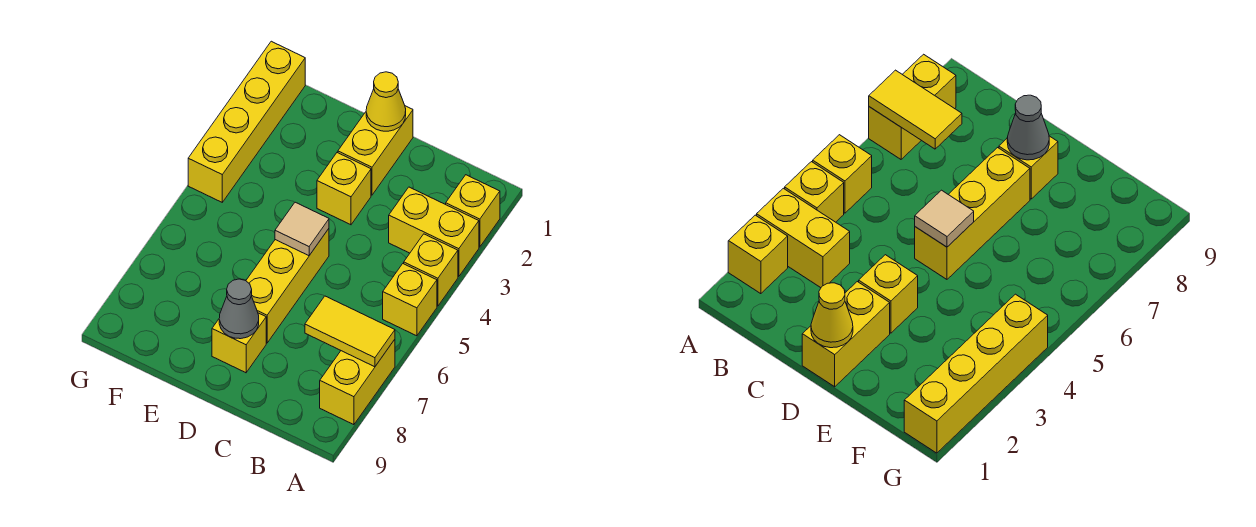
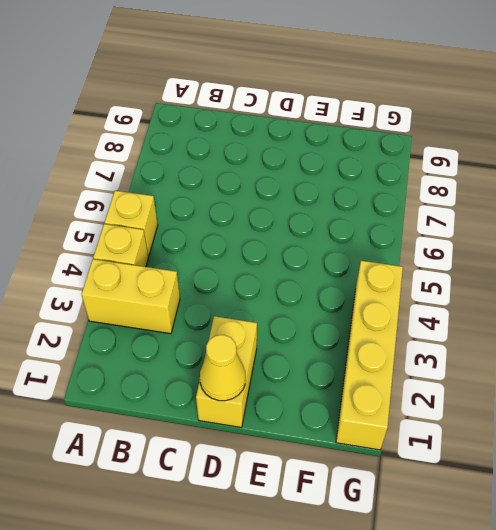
none -> yellow brick A2 level 1
none -> yellow brick A7:A8 level 1
none -> yellow brick D3 level 1

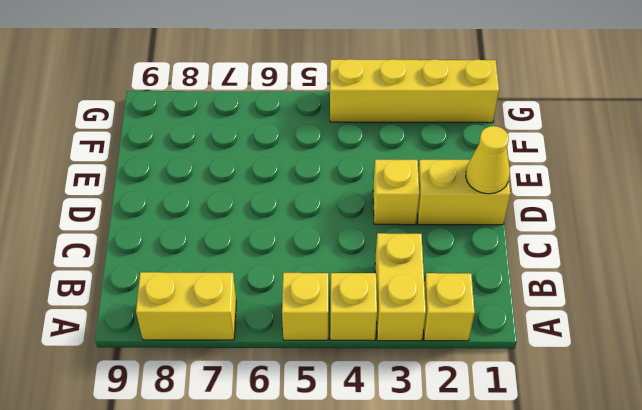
none -> yellow brick D5:D7 level 1
none -> yellow brick D8 level 1
none -> yellow tile A7:B7 level 2

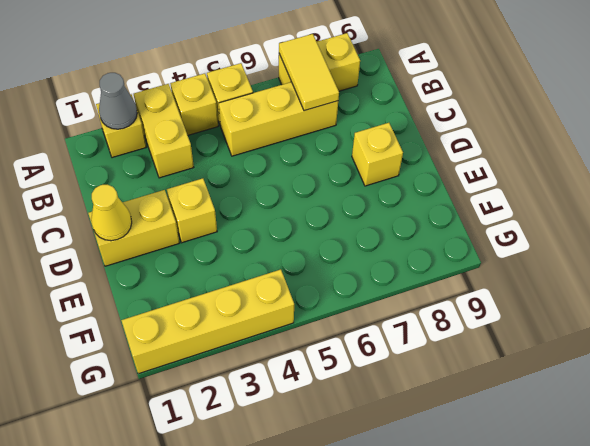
grey cone A2 level 2 -> grey cone D8 level 2
yellow brick B5:B7 level 1 -> yellow brick D5:D7 level 1
none -> tan tile D5 level 2

